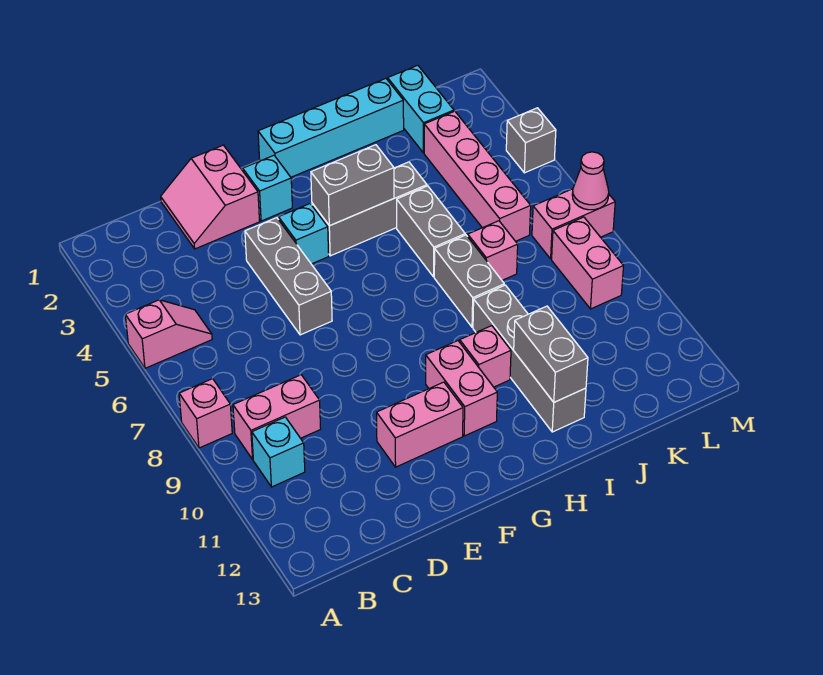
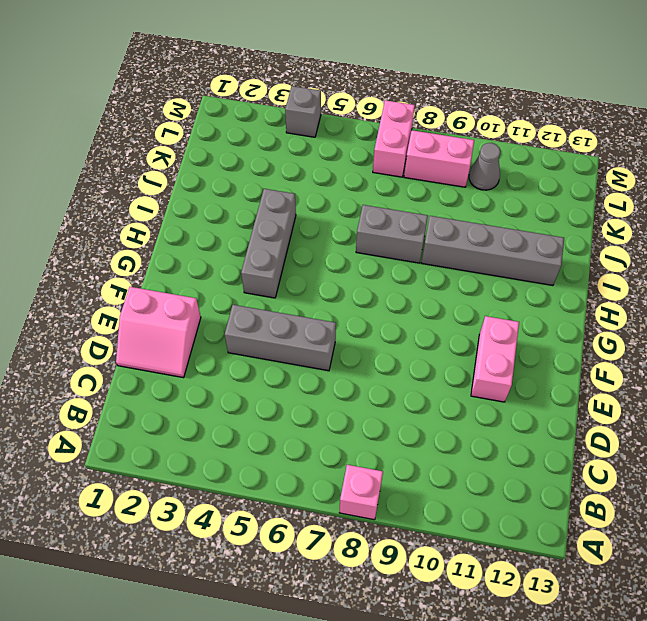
grey cone L10 level 1 -> none
none -> pink slope A5:B5 level 1 top A
none -> pink brick B9:C9 level 1
none -> cyan brick B10 level 1

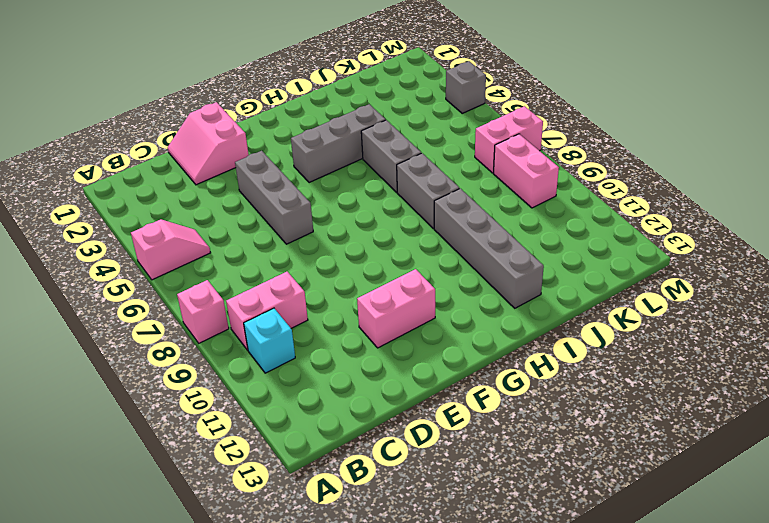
none -> cyan brick F2 level 1
none -> cyan brick F4 level 1
none -> cyan brick G1:J1 level 1

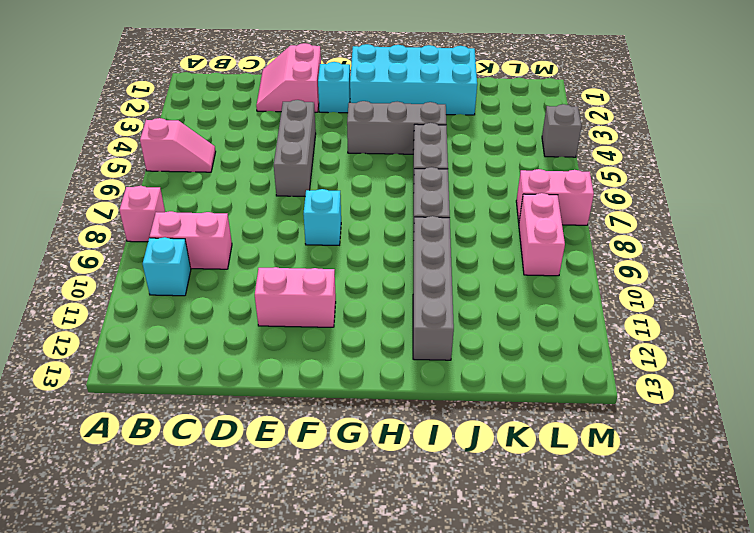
cyan brick F8 level 1 -> cyan brick F4 level 1
cyan brick G1:J2 level 1 -> cyan brick G1:J1 level 1
none -> pink brick G10:G11 level 1
none -> pink brick H10 level 1
none -> pink brick J7 level 1

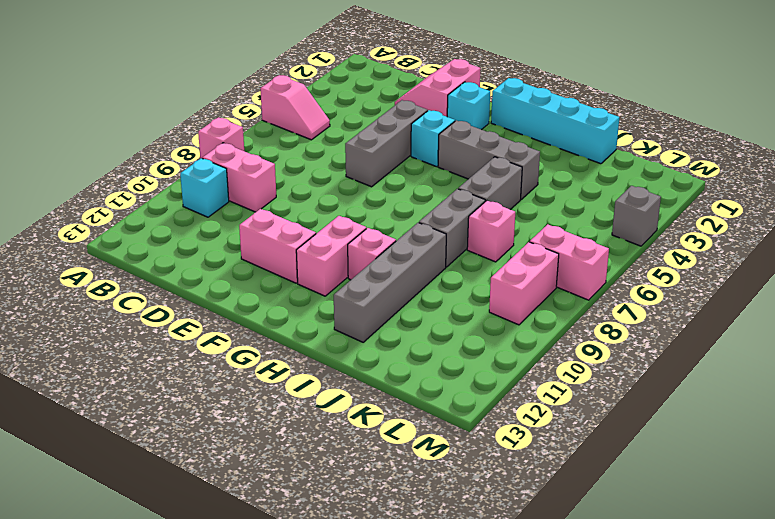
none -> cyan brick K1:K2 level 1
none -> pink brick K3:K6 level 1
none -> grey brick G4:H4 level 2

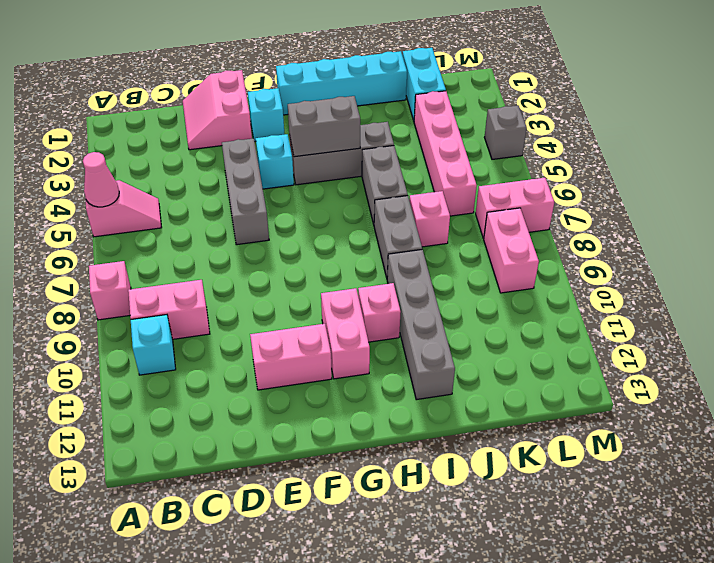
pink cone A5 level 2 -> pink cone M7 level 2
none -> grey brick I11:I12 level 2

